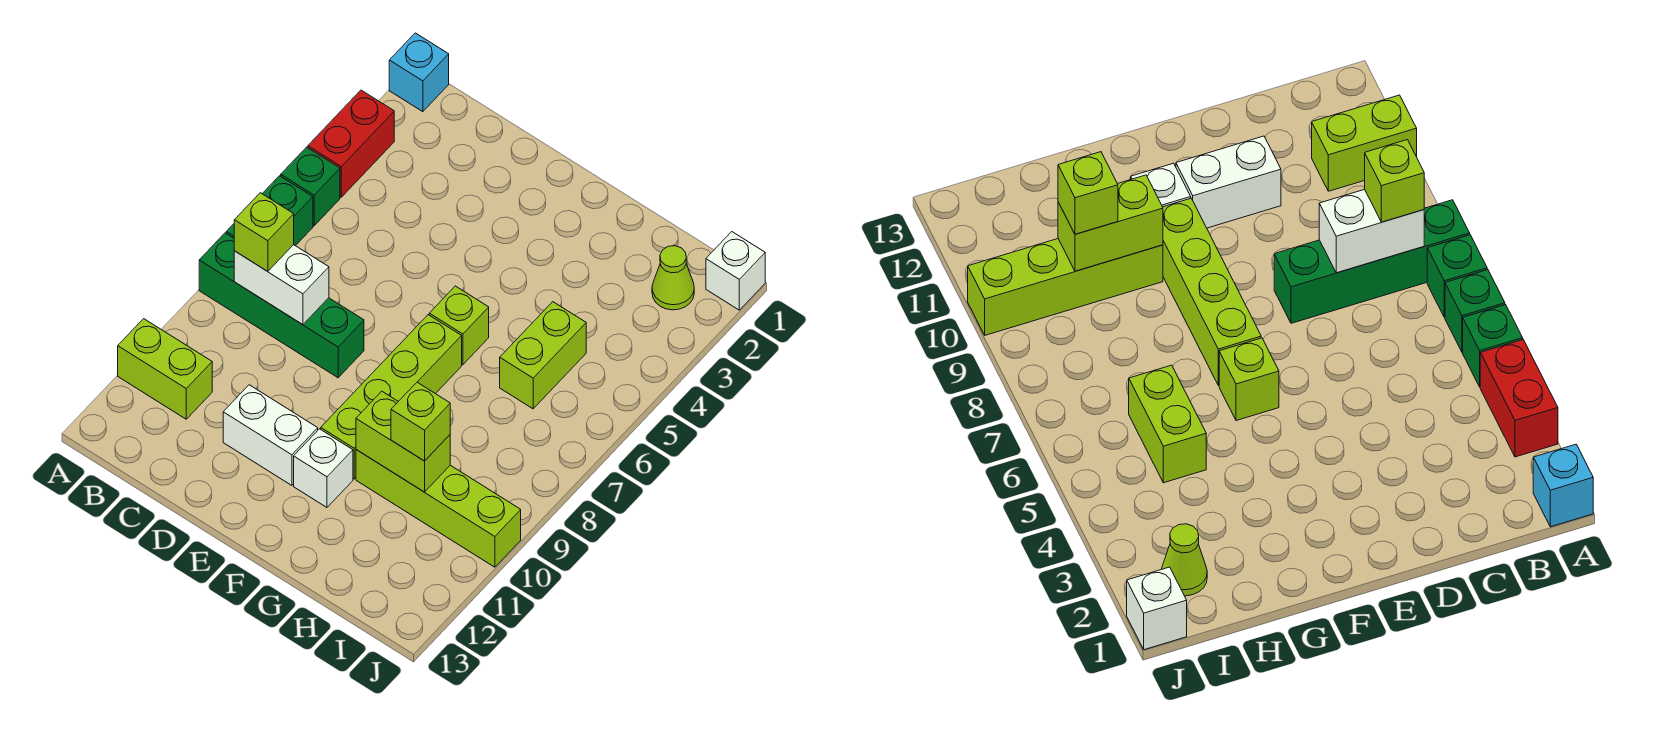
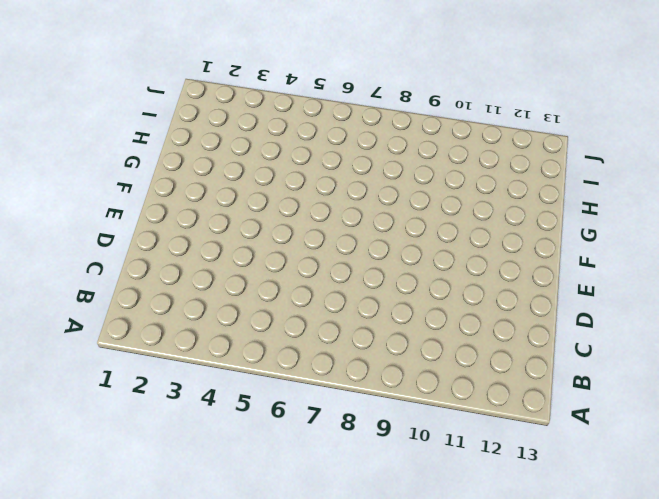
none -> cyan brick A1 level 1
none -> red brick A3:A4 level 1
none -> green brick A5 level 1

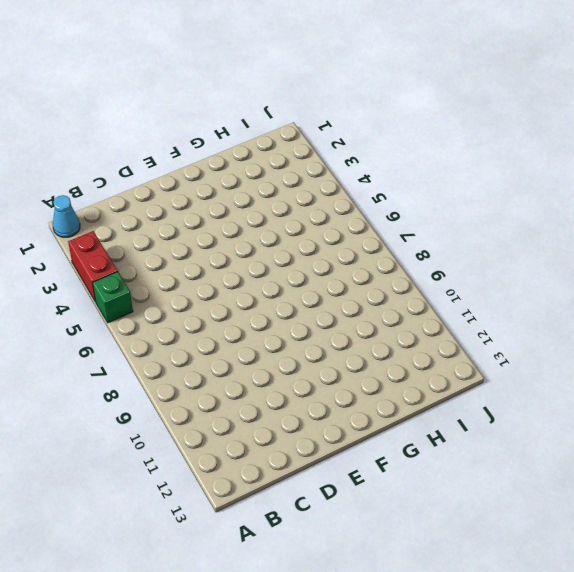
cyan cone A1 level 1 -> cyan brick A1 level 1
none -> green brick A6 level 1
none -> green brick A7 level 1
none -> green brick A8:D8 level 1

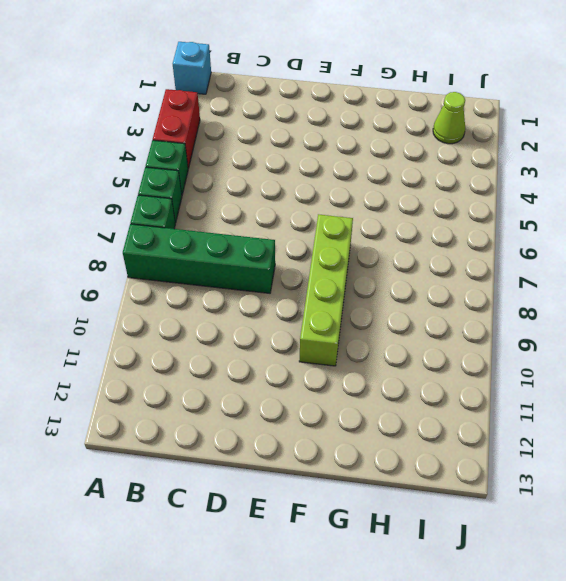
none -> lime brick A11:B11 level 1
none -> white brick D11:E11 level 1
none -> lime brick F6 level 1

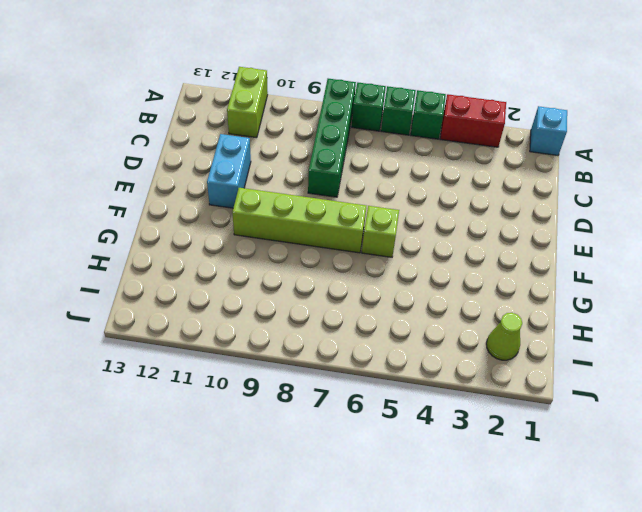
cyan brick D11:E11 level 1 -> white brick D11:E11 level 1
none -> white brick F11 level 1
none -> lime brick G10:J10 level 1
none -> lime brick H5:H6 level 1

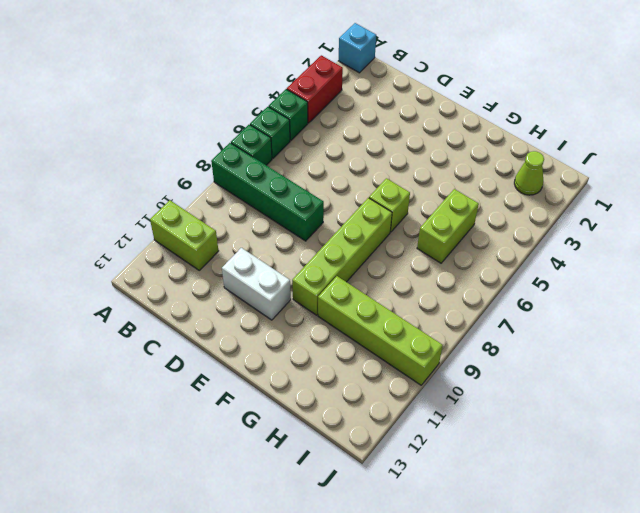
none -> white brick F11 level 1
none -> white brick J1 level 1
none -> white brick B8:C8 level 2

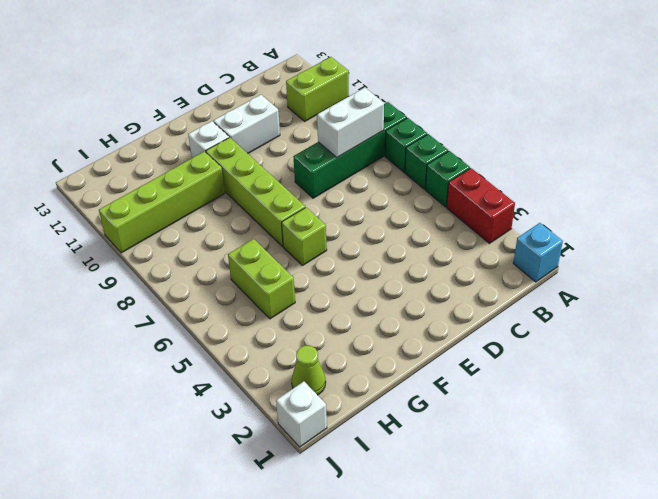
none -> lime brick G10:H10 level 2
none -> lime brick B8 level 3
none -> lime brick H10 level 3

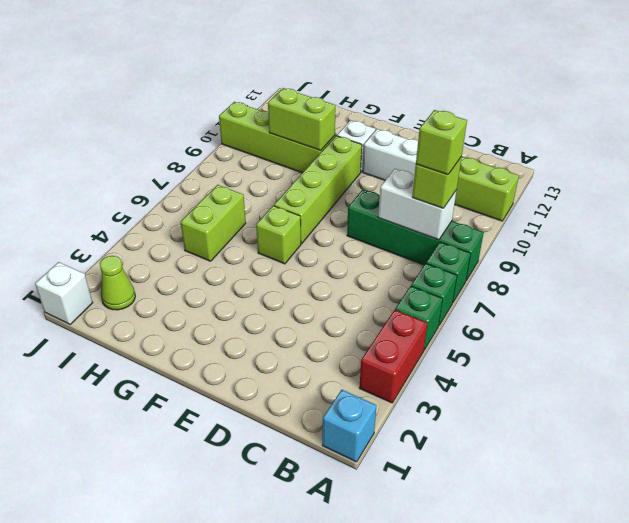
lime brick B8 level 4 -> lime brick H10 level 3

